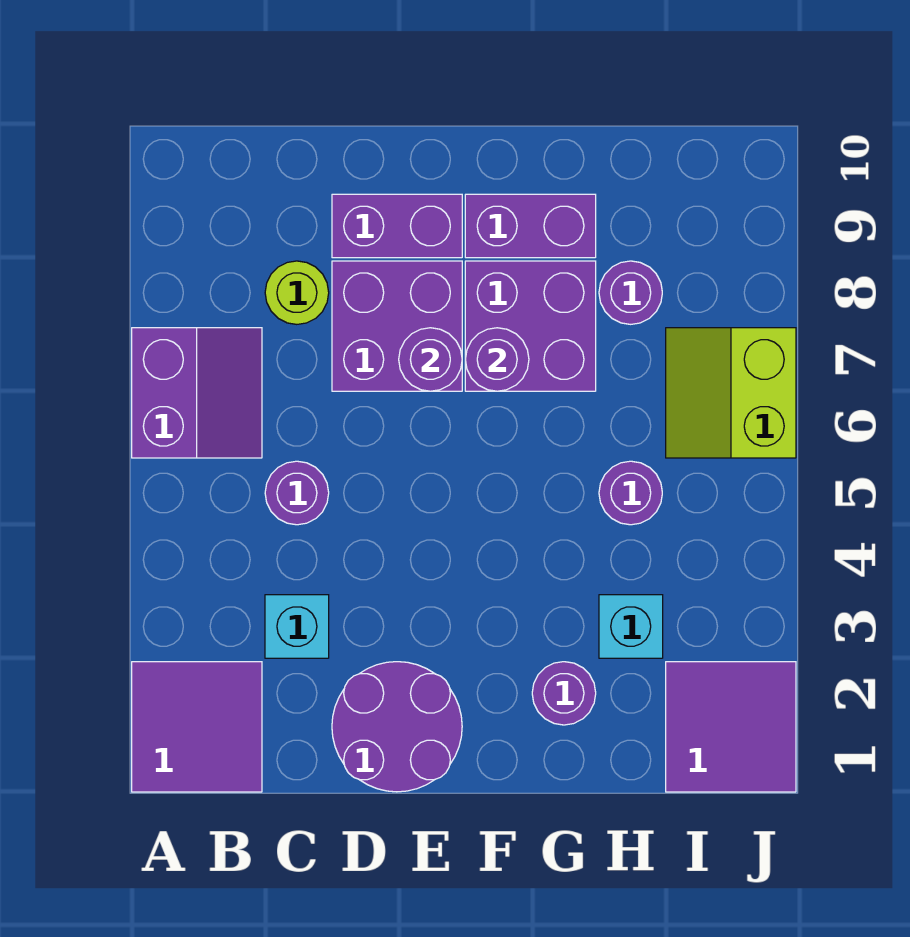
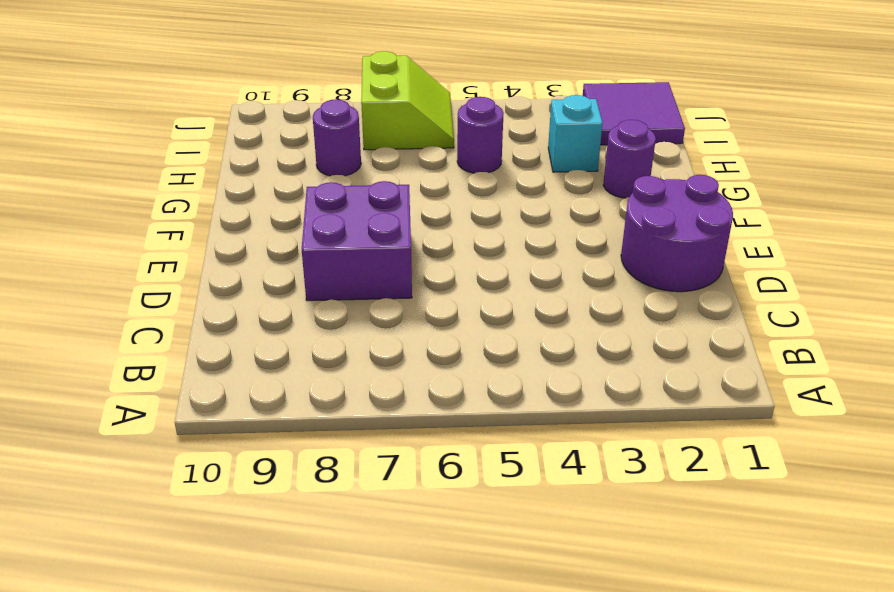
lime slope I6:J7 level 1 top 7 -> lime slope I6:J7 level 1 top J
none -> purple tile A1:B2 level 1
none -> purple slope A6:B7 level 1 top A
none -> cyan brick C3 level 1

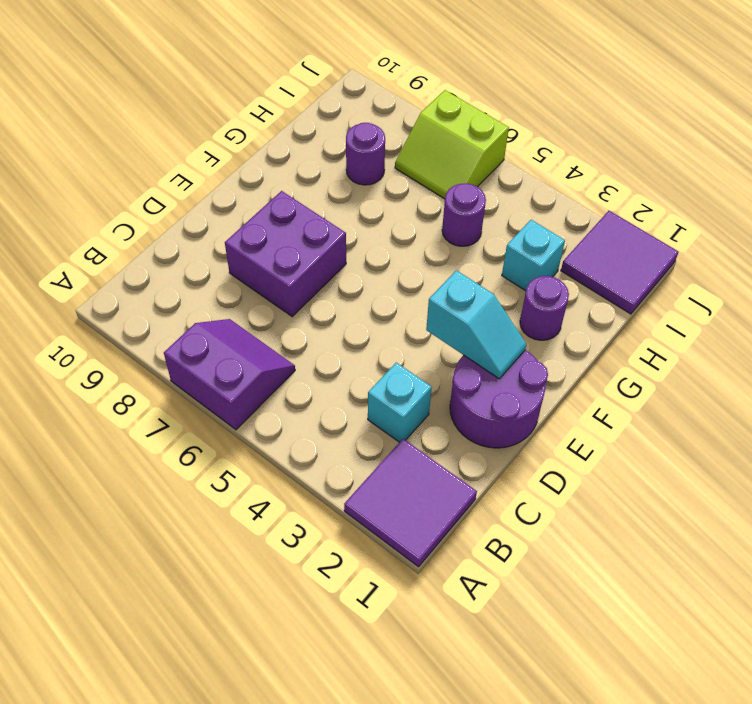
cyan slope E2:E3 level 2 top 3 -> none
none -> purple round brick C5 level 1
none -> lime round brick C8 level 1
none -> purple brick D9:E9 level 1

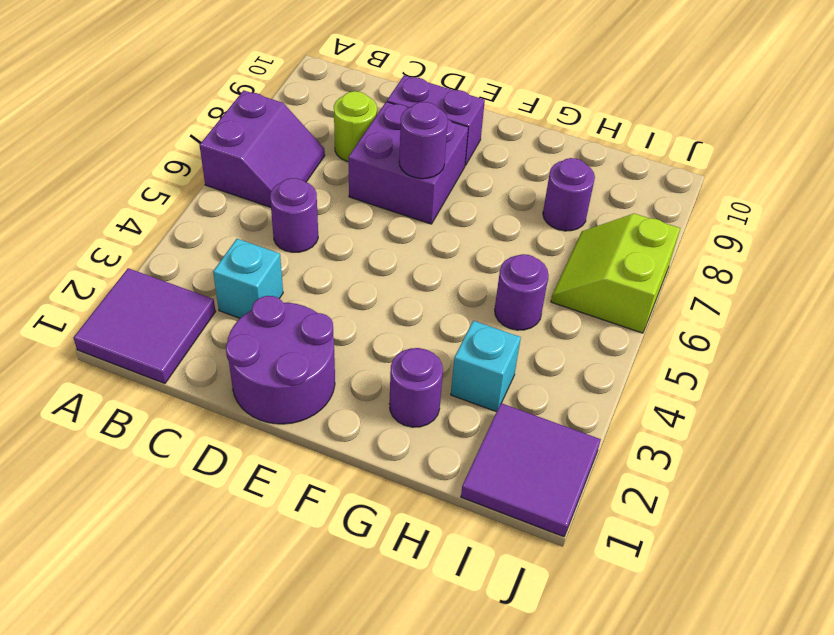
none -> purple brick F7:G8 level 1
none -> purple brick F9:G9 level 1
none -> purple round brick F7 level 2

